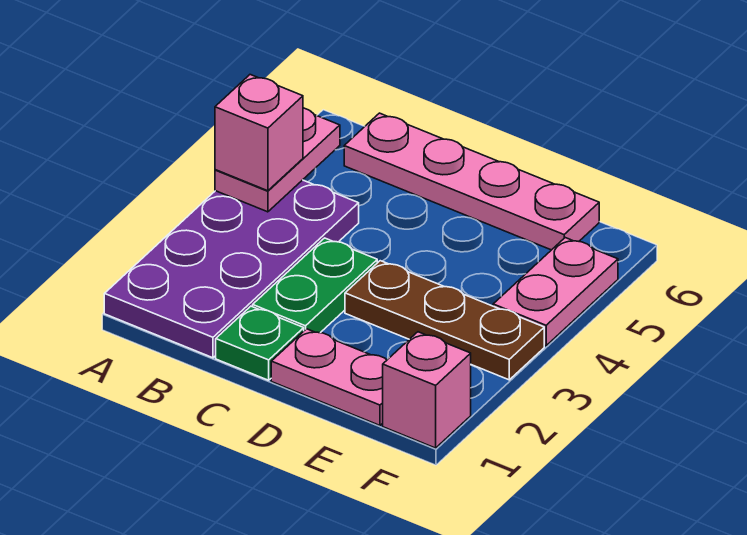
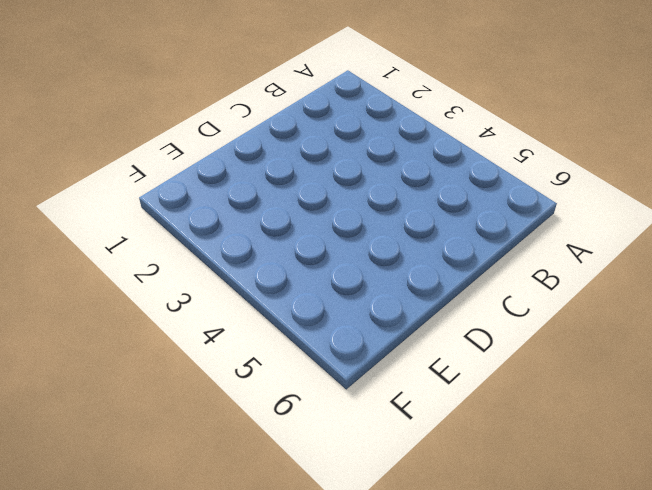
none -> purple plate A1:B4 level 1
none -> pink plate B6:E6 level 1

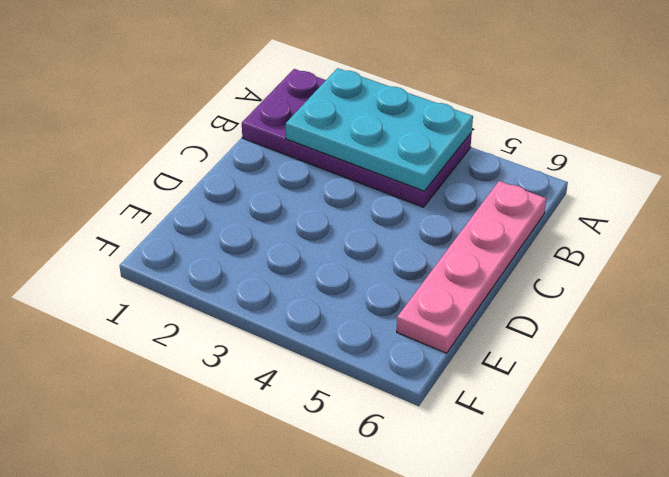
cyan plate A2:B4 level 2 -> pink plate A4:A5 level 2
none -> green plate C1 level 1
none -> green plate C2:C3 level 1

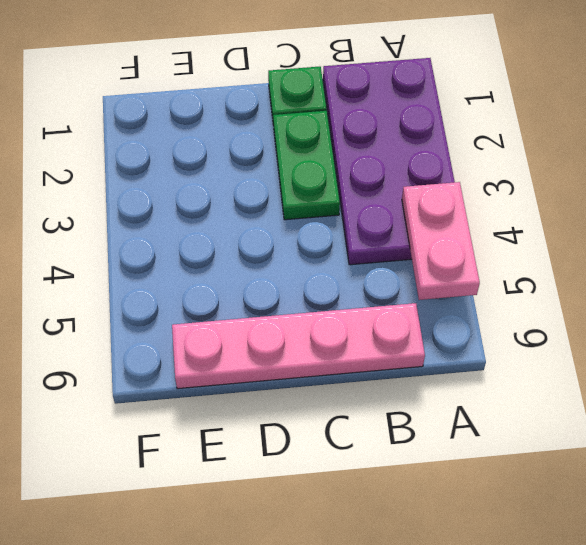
none -> pink plate D1:E1 level 1
none -> brown plate D3:F3 level 1

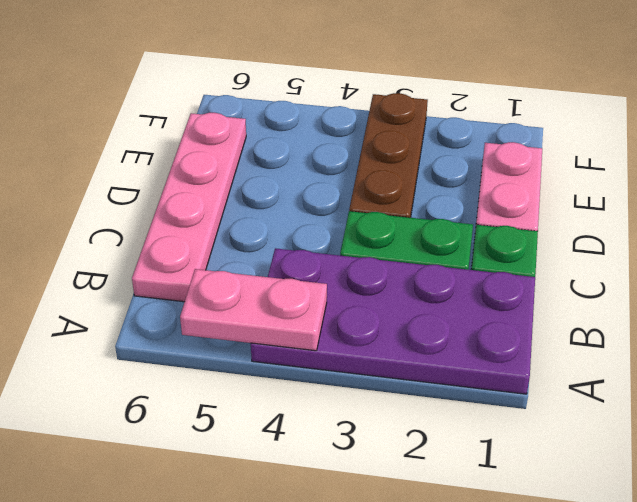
none -> pink brick F1 level 1
none -> pink plate F4:F5 level 1

